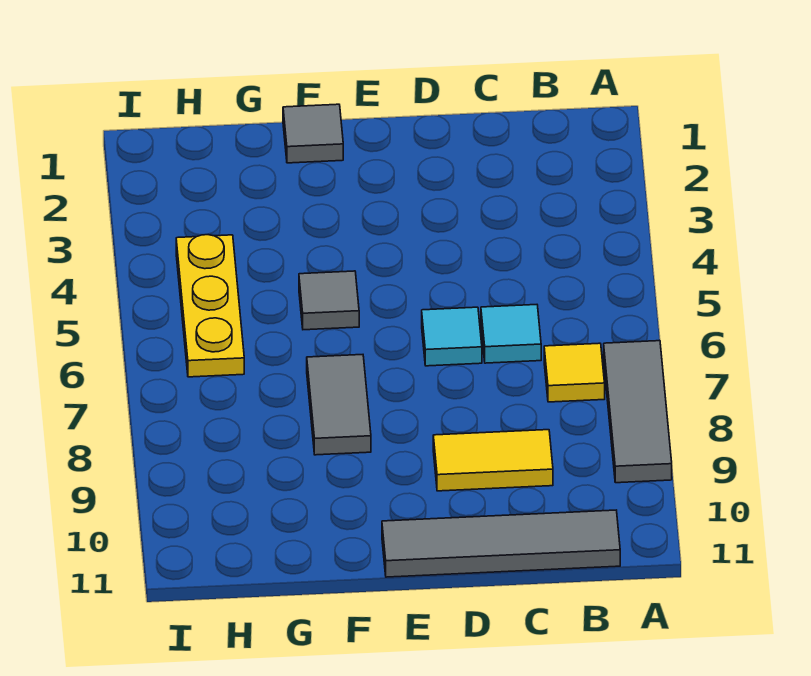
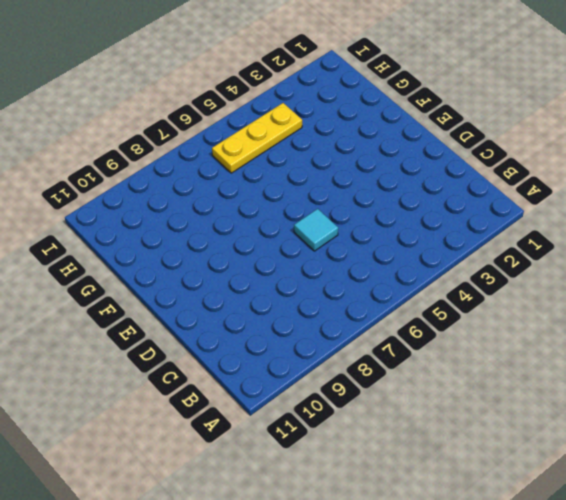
none -> grey tile A7:A9 level 1
none -> yellow tile B7 level 1

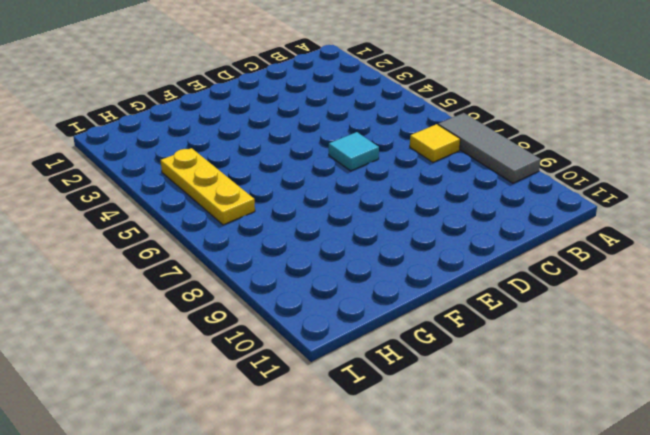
none -> grey tile B11:E11 level 1
none -> cyan tile C6 level 1

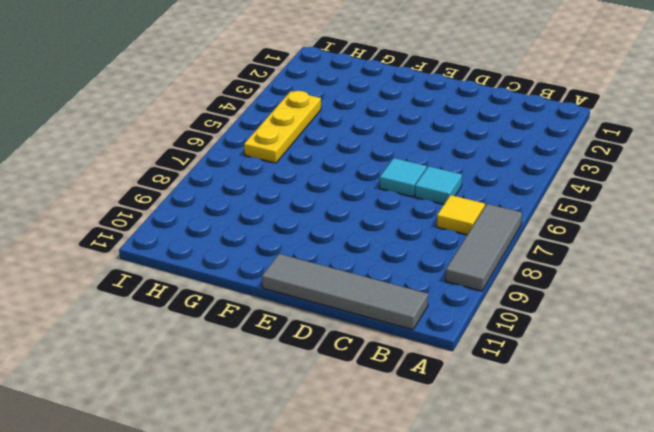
none -> yellow tile C9:D9 level 1
none -> grey tile F1 level 1

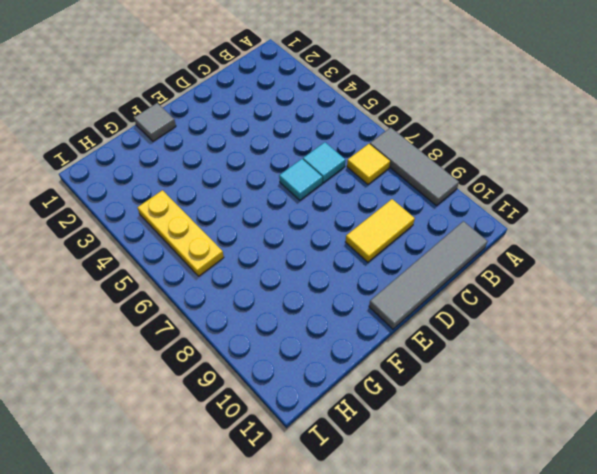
none -> grey tile F5 level 1
none -> grey tile F7:F8 level 1

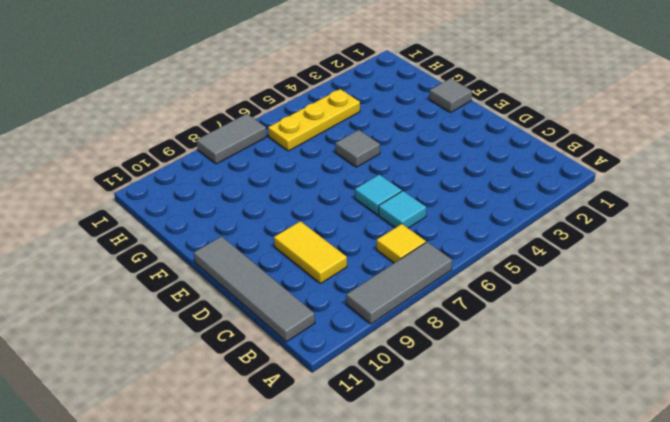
grey tile I7:I8 level 1 -> grey tile F7:F8 level 1

